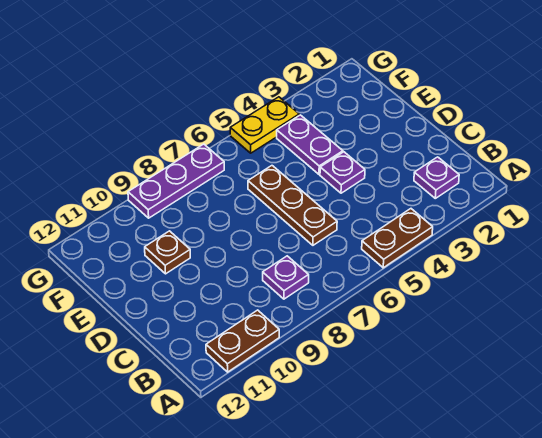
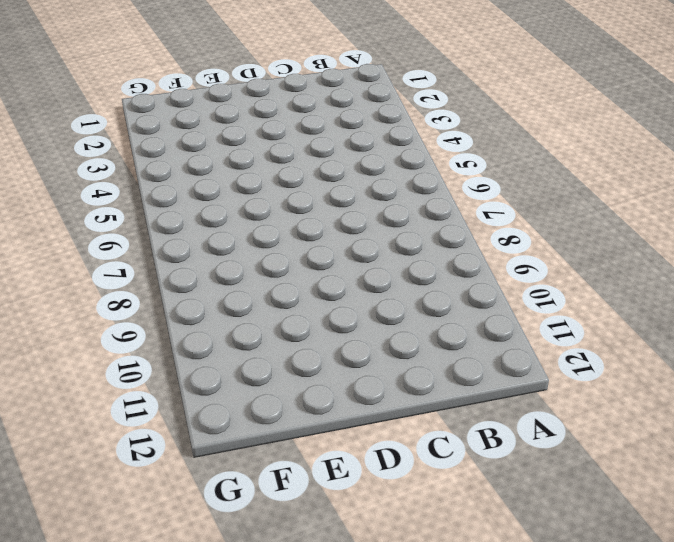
none -> brown plate A4:A5 level 1
none -> brown plate A10:A11 level 1

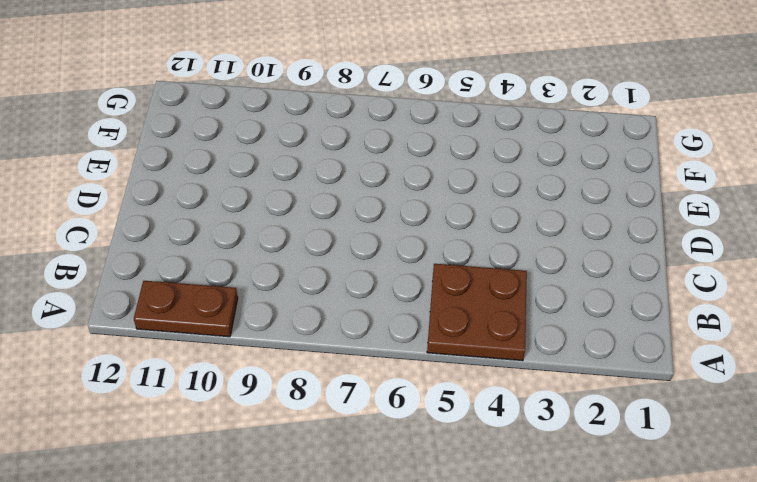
brown plate A4:B5 level 1 -> brown plate A4:A5 level 1
none -> purple plate B2 level 1
none -> purple plate B8 level 1

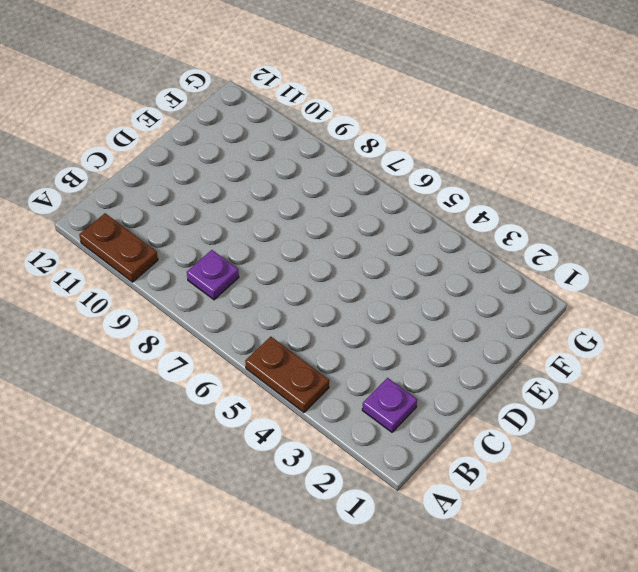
none -> brown plate C6:E6 level 1
none -> purple plate D4 level 1

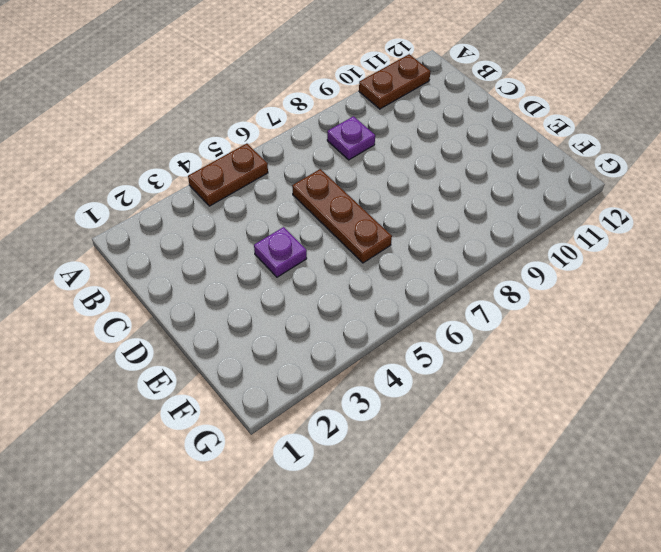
none -> purple plate B2 level 1
none -> purple plate E4:F4 level 1

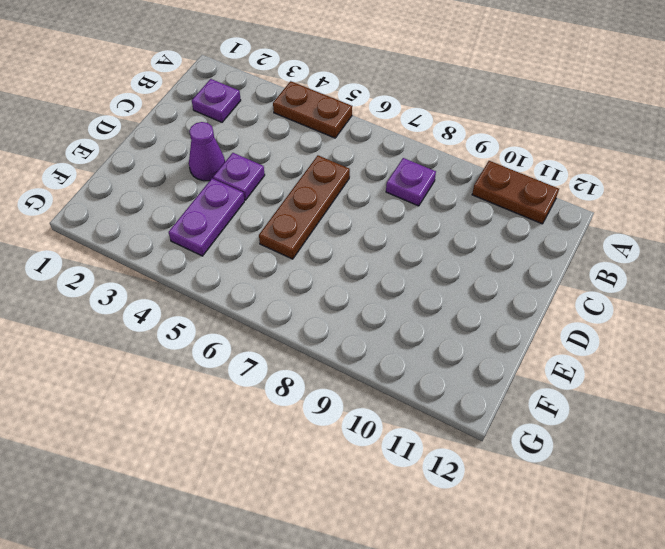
purple cone D3 level 1 -> none
none -> brown plate E10 level 1
none -> yellow plate G4:G5 level 1

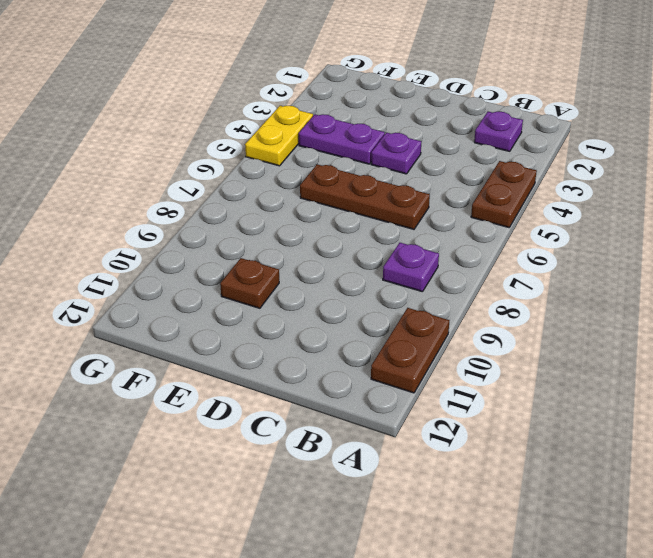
none -> purple plate G7:G9 level 1

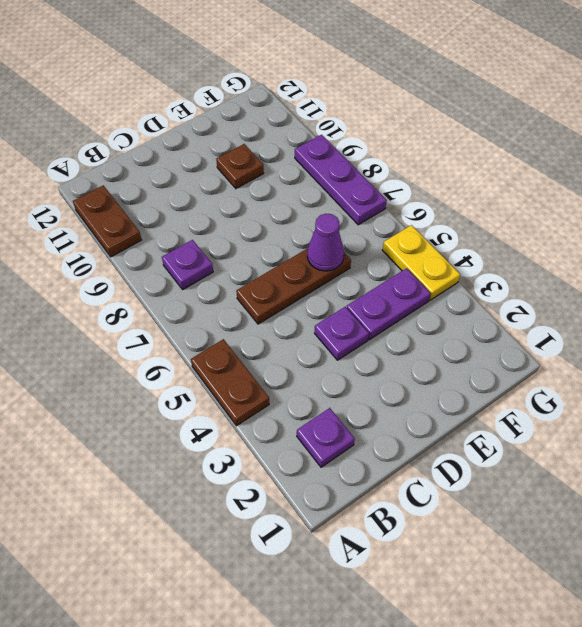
purple cone E6 level 2 -> none

